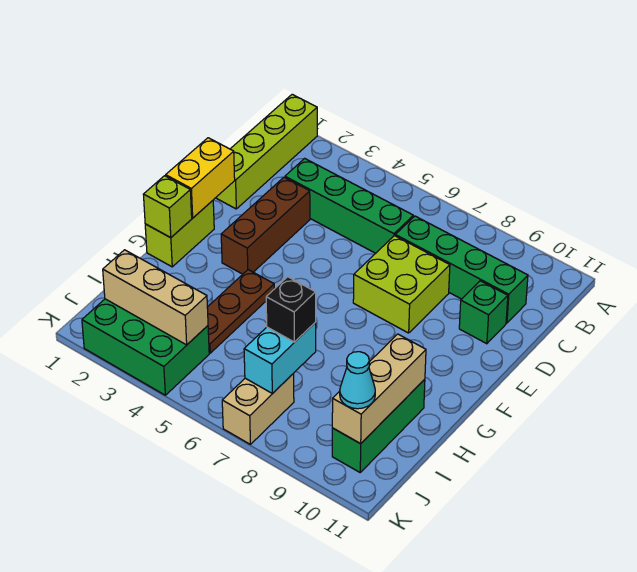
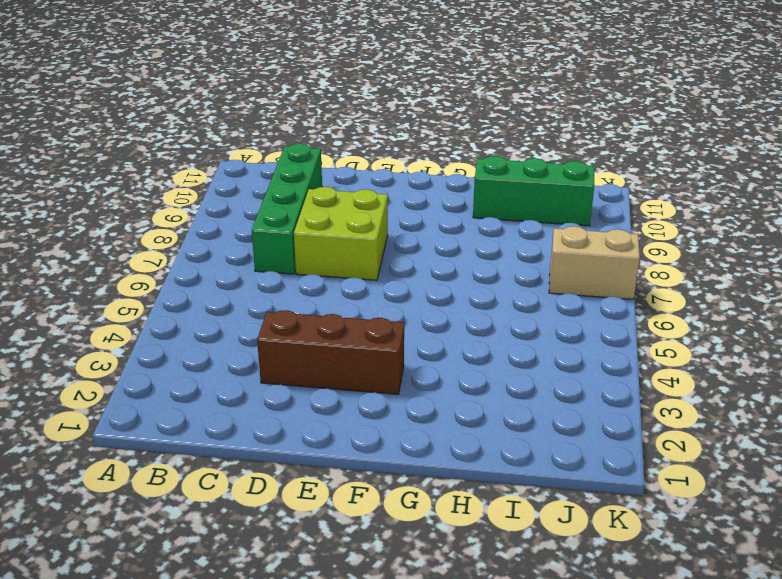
none -> lime brick A1:D1 level 1
none -> green brick C3:C6 level 1
none -> green brick D10 level 1

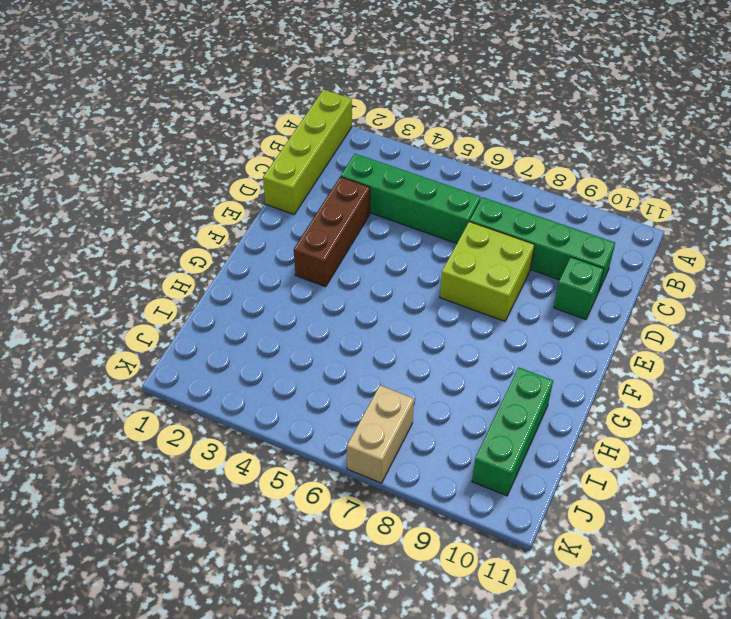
none -> lime brick F1:G1 level 1
none -> brown plate G4:I4 level 1
none -> green brick J2:K4 level 1

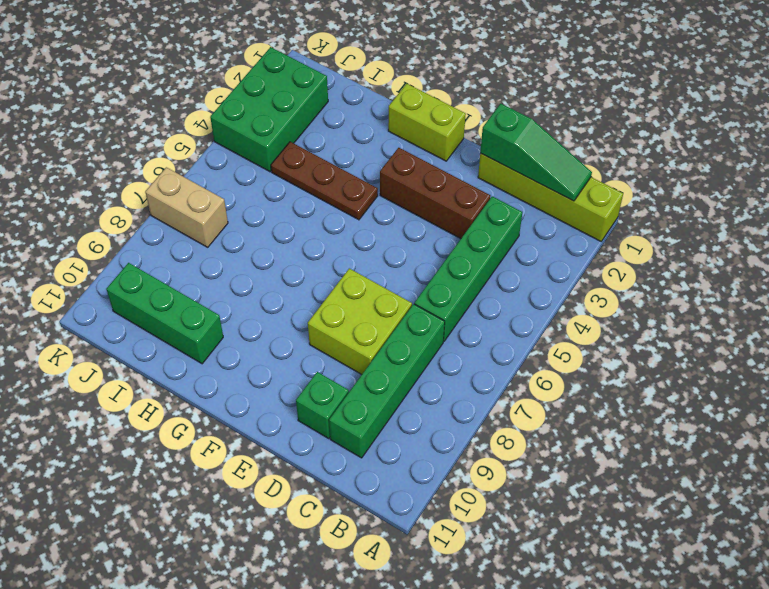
green slope B1:D1 level 2 top D -> none
none -> yellow brick E1:F1 level 2
none -> lime brick G1 level 2
none -> tan brick H10:J10 level 2

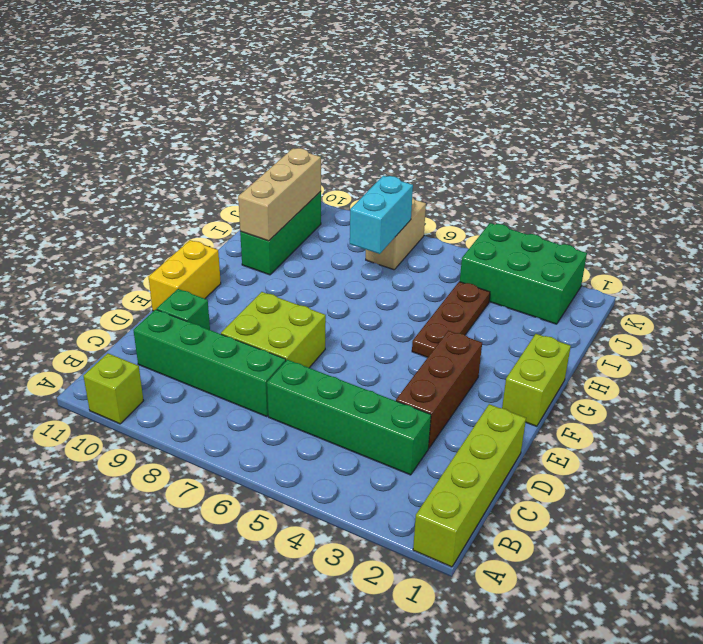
lime brick A10 level 1 -> lime brick G1 level 2
yellow brick E11:F11 level 1 -> yellow brick E1:F1 level 2
none -> tan brick J2:J4 level 2
none -> black brick I7 level 3
none -> cyan cone J10 level 3

